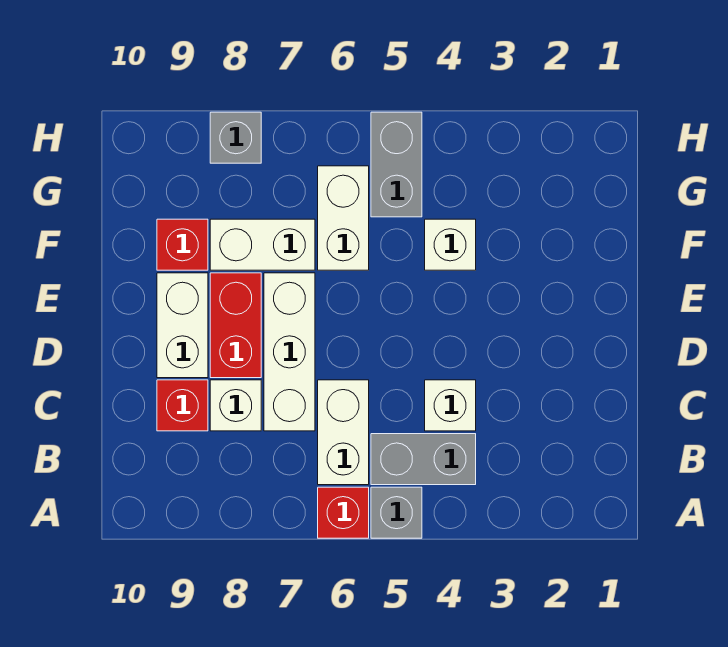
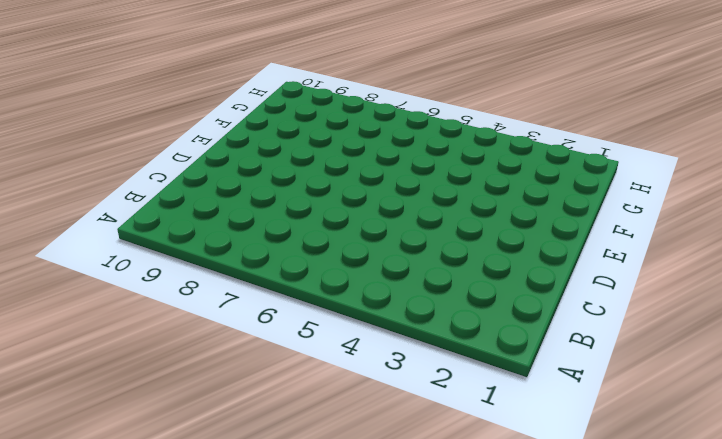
none -> grey brick A5 level 1
none -> red brick A6 level 1
none -> grey brick B4:B5 level 1

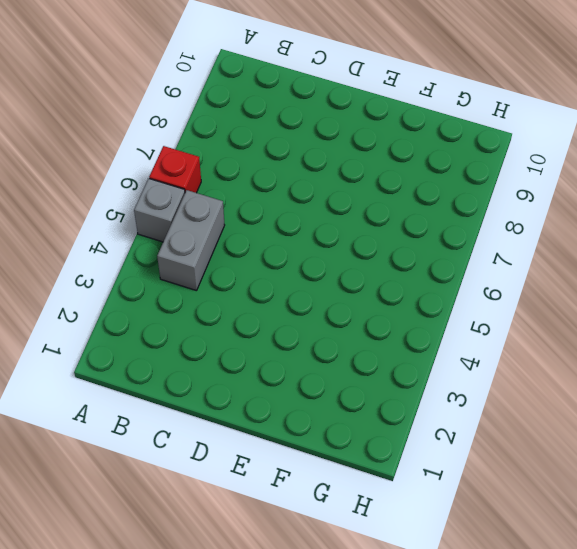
none -> white brick B6:C6 level 1
none -> white brick C4 level 1
none -> white brick C7:E7 level 1

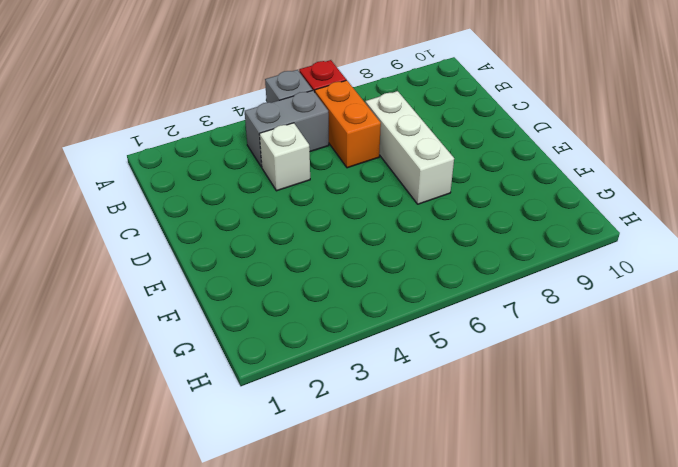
orange brick B6:C6 level 1 -> white brick B6:C6 level 1
none -> white brick C8 level 1
none -> red brick C9 level 1
none -> red brick D8:E8 level 1

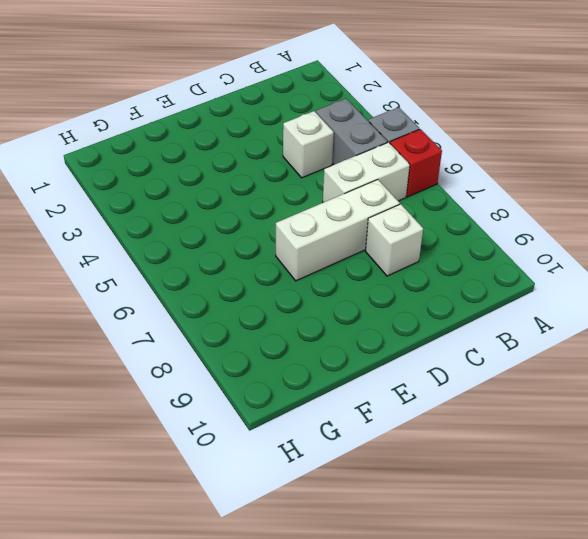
none -> red brick C9 level 1
none -> red brick D8:E8 level 1
none -> white brick D9:E9 level 1

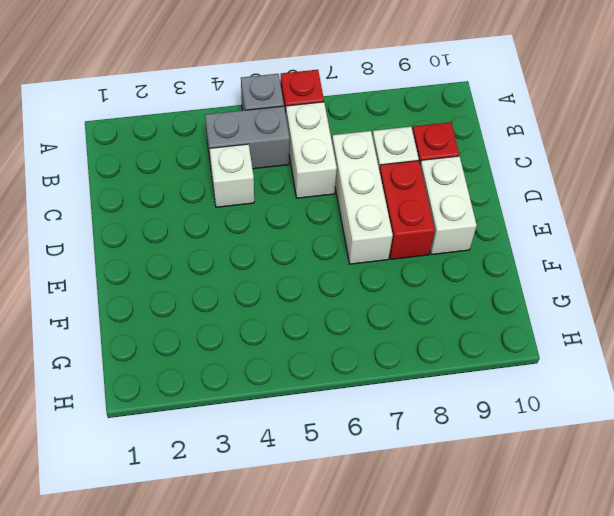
none -> white brick F4 level 1
none -> white brick F6:G6 level 1
none -> white brick F7:F8 level 1

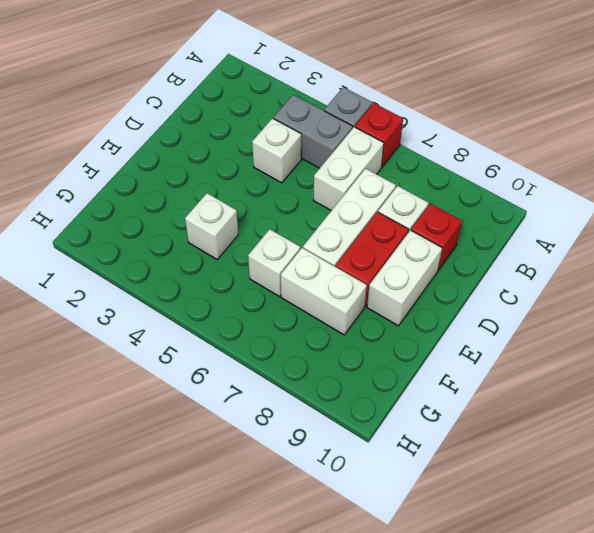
white brick F6 level 1 -> white brick F6:G6 level 1
none -> red brick F9 level 1
none -> grey brick G5:H5 level 1
none -> grey brick H8 level 1

